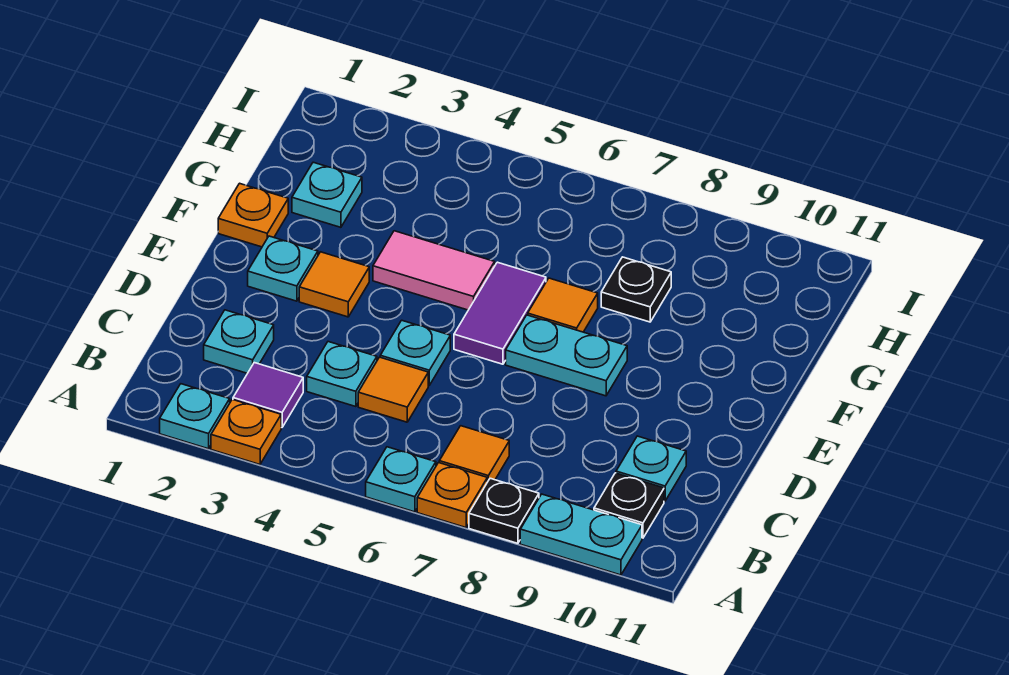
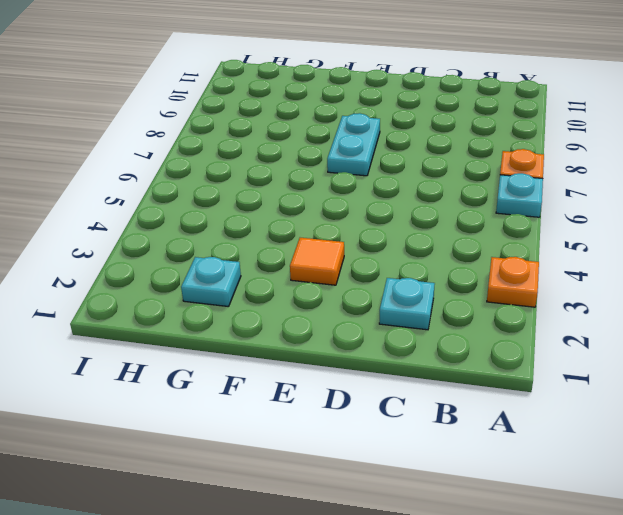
none -> cyan plate A2 level 1
none -> black plate A8 level 1
none -> cyan plate A9:A10 level 1

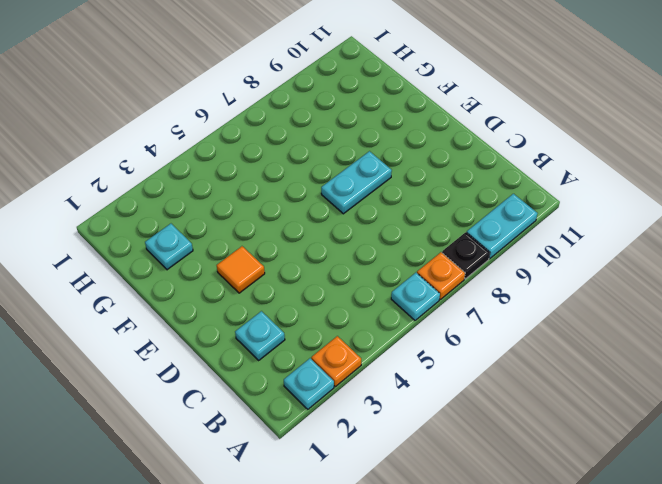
none -> purple tile B3 level 1
none -> orange tile B7 level 1
none -> black plate B10 level 1

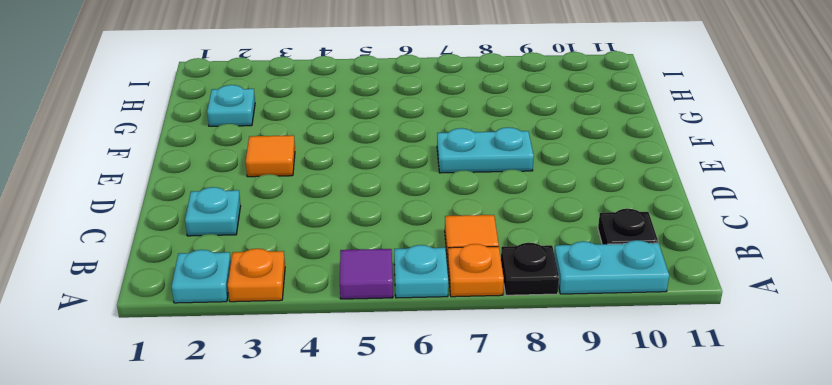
purple tile A5 level 1 -> purple tile B3 level 1
none -> cyan plate C4 level 1
none -> orange tile C5 level 1
none -> cyan plate C10 level 1

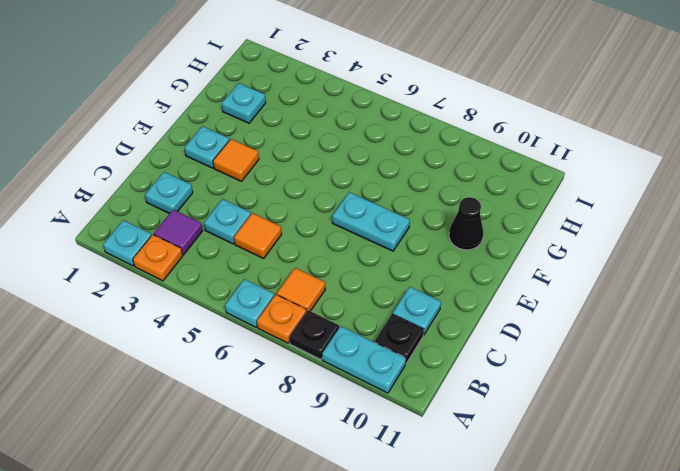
black cone F10 level 1 -> none
none -> cyan plate D5 level 1
none -> purple tile E6:F6 level 1
none -> orange plate F1 level 1

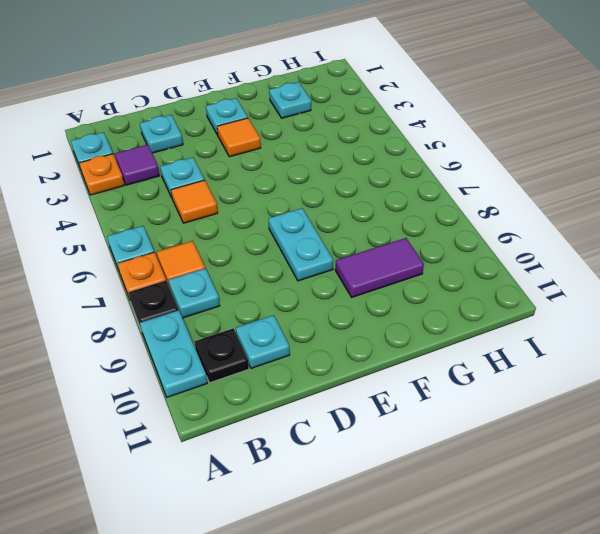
cyan plate B8 level 1 -> cyan plate D5 level 1
purple tile F9:G9 level 1 -> purple tile E6:F6 level 1
none -> orange plate F1 level 1
none -> pink tile F4:F5 level 1
none -> orange tile F7 level 1

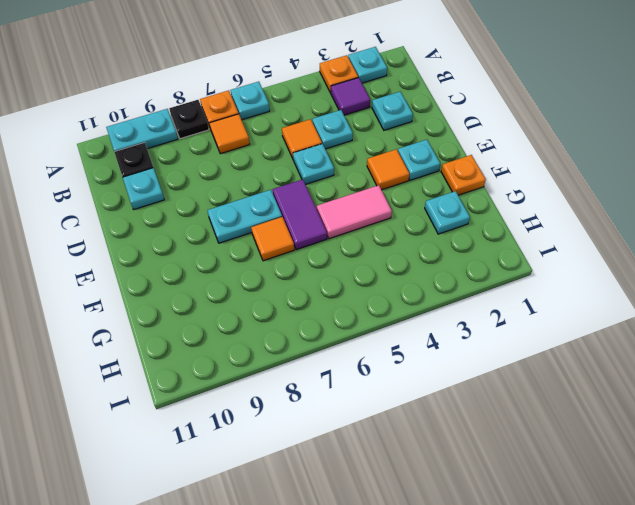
none -> black plate G8 level 1

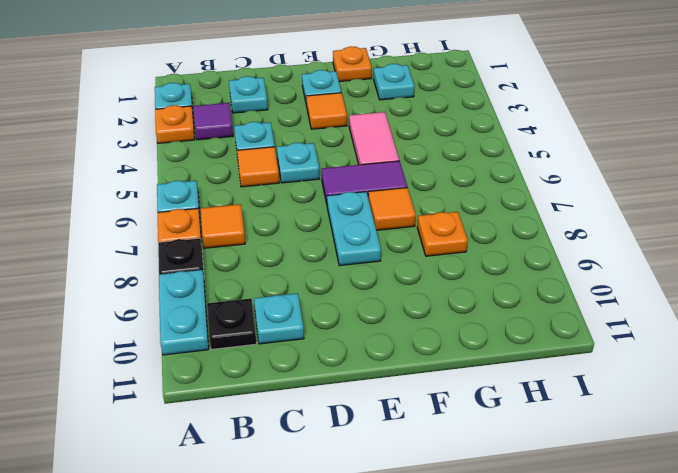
orange plate G8 level 1 -> black plate G8 level 1

